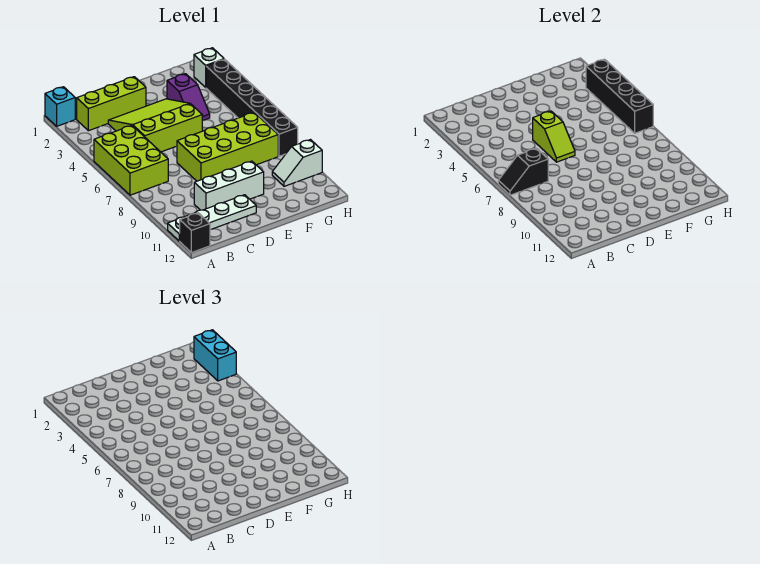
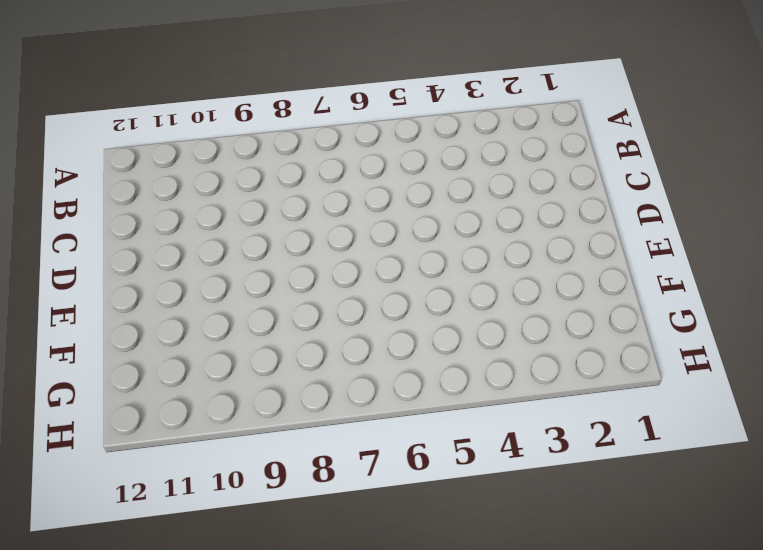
none -> cyan brick A1 level 1
none -> lime brick A5:B7 level 1
none -> white plate A11:D11 level 1

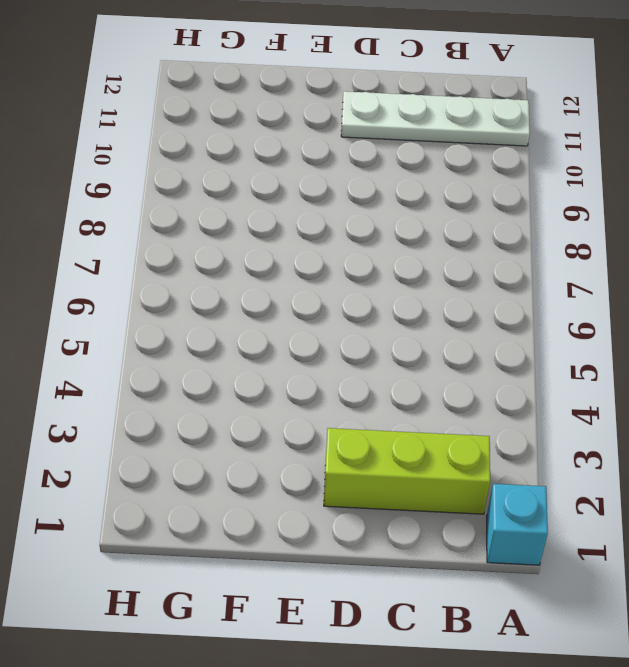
none -> lime brick A5:B7 level 1
none -> black brick A12 level 1
none -> lime slope C3:E5 level 1 top 5

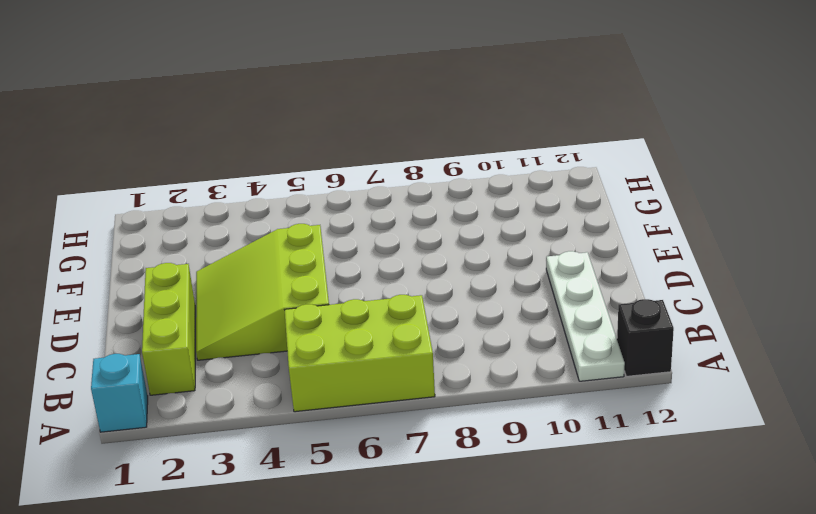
none -> white brick C10:E10 level 1
none -> lime brick D7:G8 level 1
none -> purple slope F3:F4 level 1 top 3

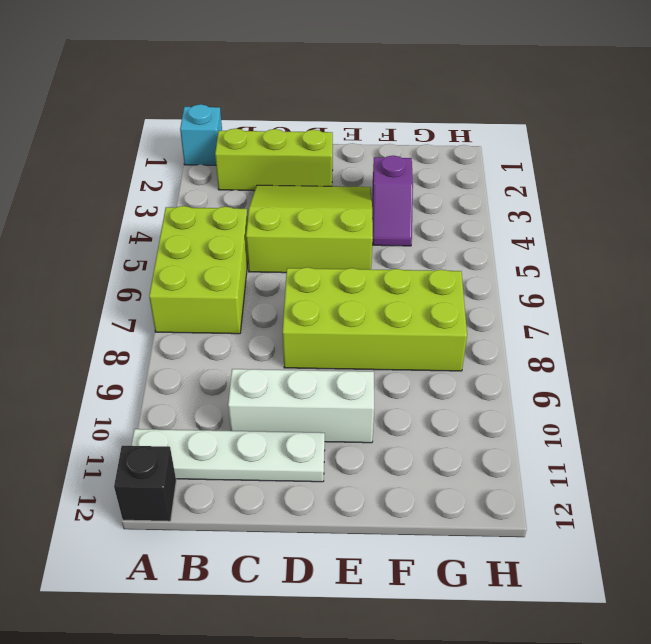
none -> white slope G10:H10 level 1 top H
none -> white brick H2 level 1
none -> black brick H3:H8 level 1

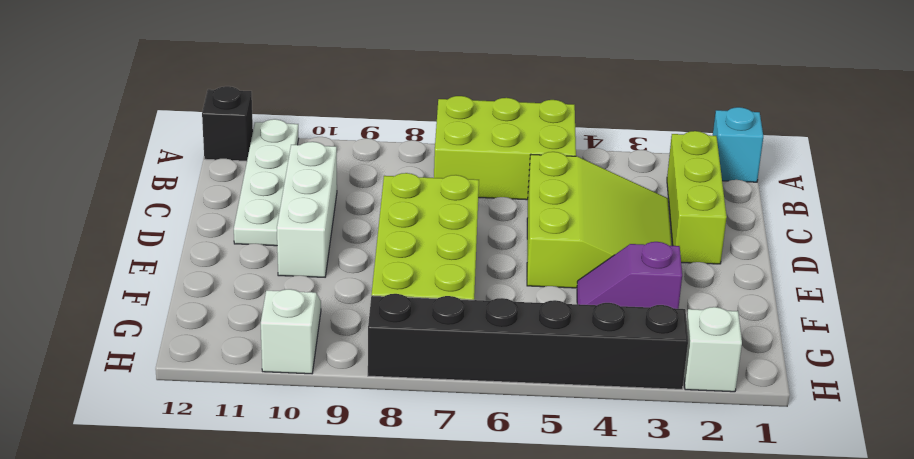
none -> black slope A7:B7 level 2 top B
none -> lime slope D5:D6 level 2 top 5
none -> black brick H3:H6 level 2

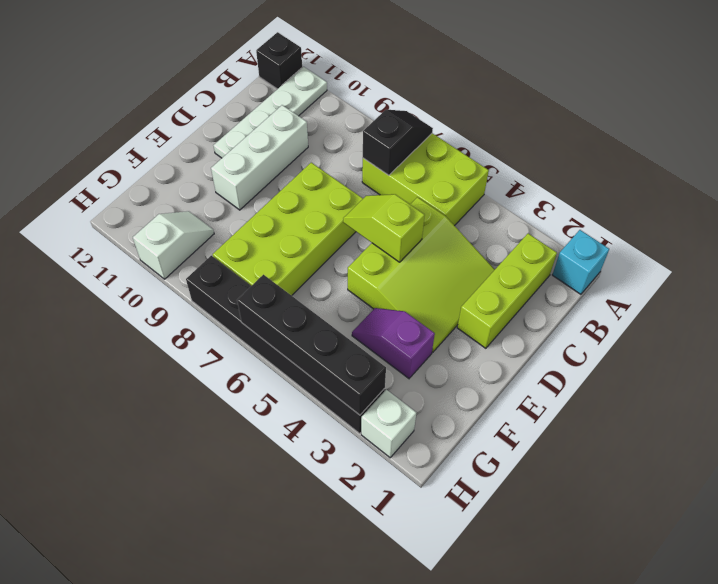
none -> cyan brick H2:H3 level 3

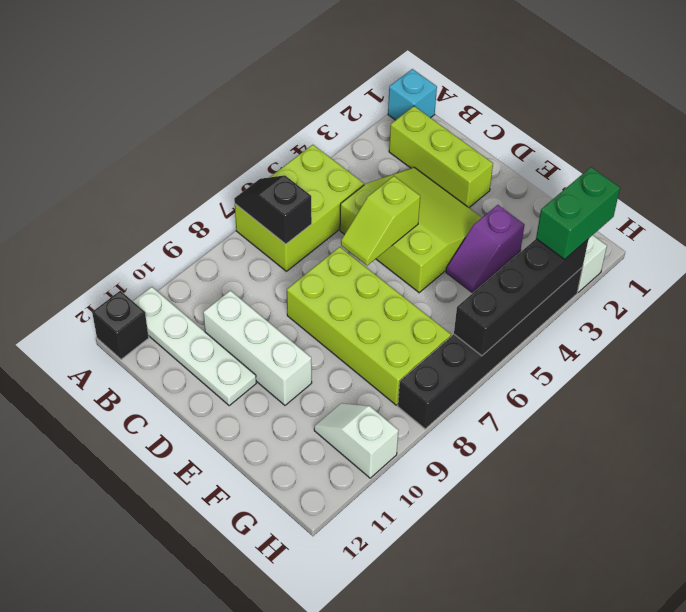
green brick H2:H3 level 3 -> cyan brick H2:H3 level 3

